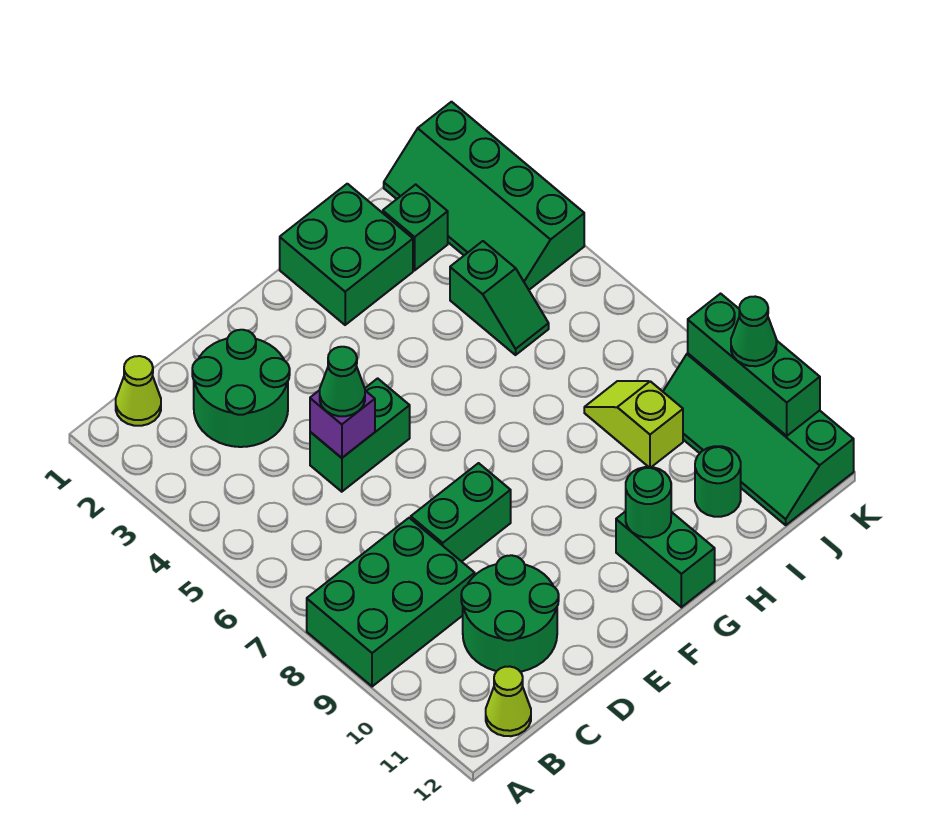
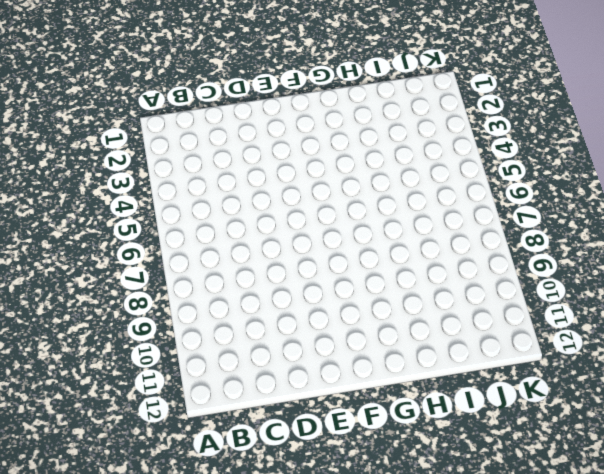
none -> green brick A8:C9 level 1
none -> lime cone B1 level 1
none -> lime cone B12 level 1

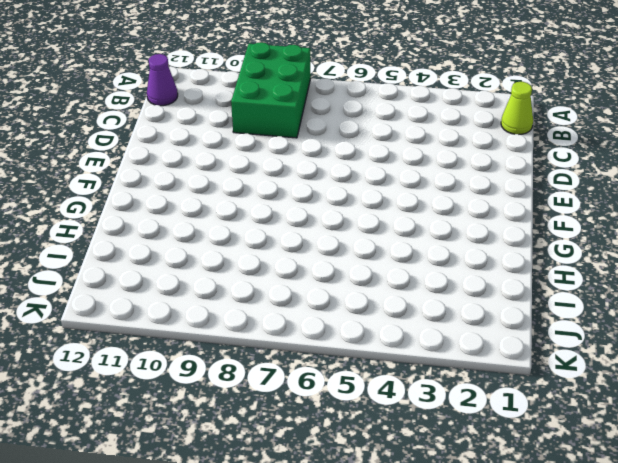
purple cone B12 level 1 -> lime cone B12 level 1
none -> green round brick C2:D3 level 1
none -> green round brick C10:D11 level 1
none -> green brick D5:E5 level 1

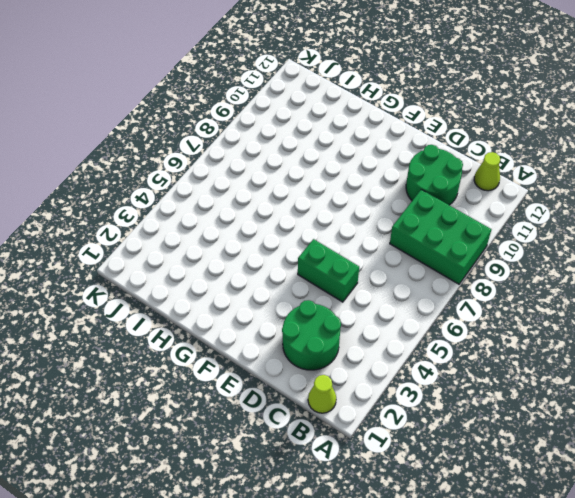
none -> green brick D8:E8 level 1
none -> green brick G1:H2 level 1
none -> green brick G11:G12 level 1

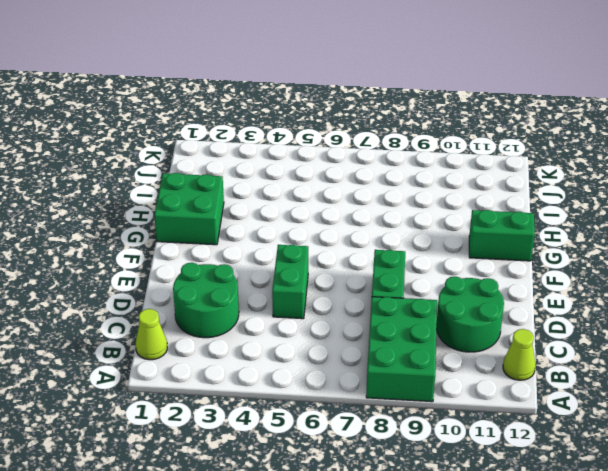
none -> green brick I2 level 1
none -> green slope I4:I5 level 1 top 4
none -> lime slope I8:I9 level 1 top 9

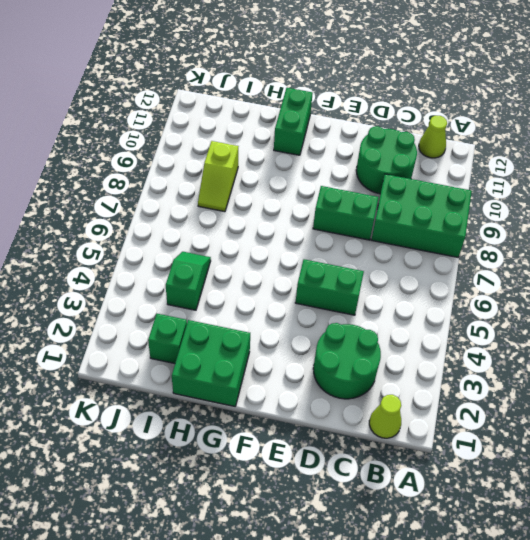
none -> green round brick I11 level 1
none -> green slope J1:K4 level 1 top K
none -> green slope J9:K12 level 1 top K

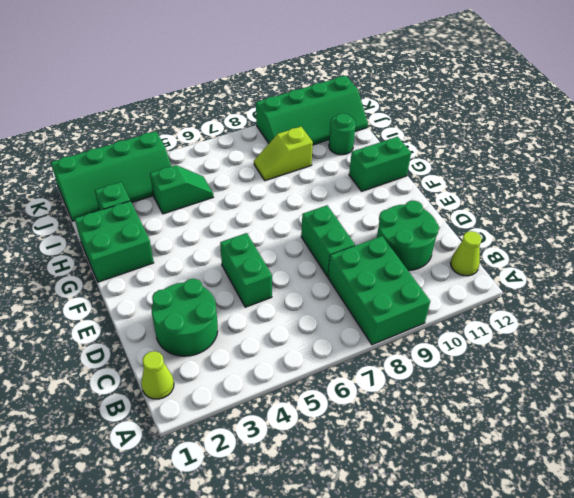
none -> purple brick D5 level 2
none -> green round brick G11 level 2
none -> green brick K9:K11 level 2

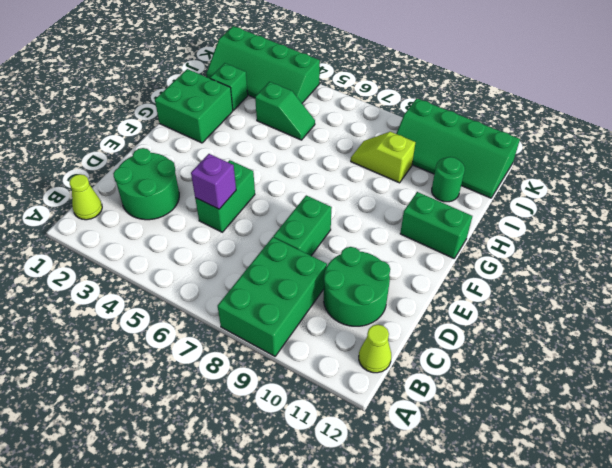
none -> green round brick G11 level 2
none -> green brick K9:K11 level 2
none -> green cone D5 level 3

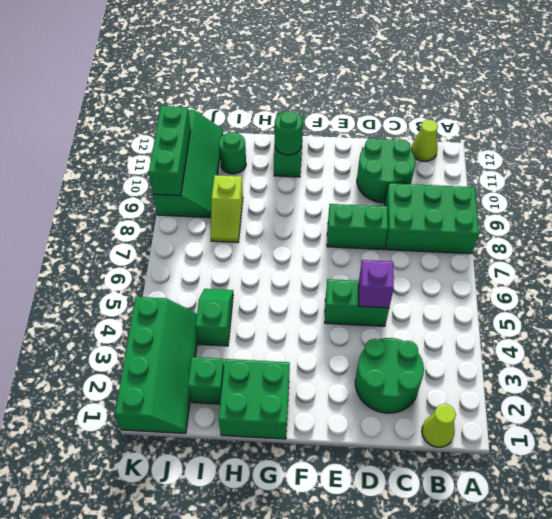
none -> green cone D5 level 3
none -> green cone K10 level 3

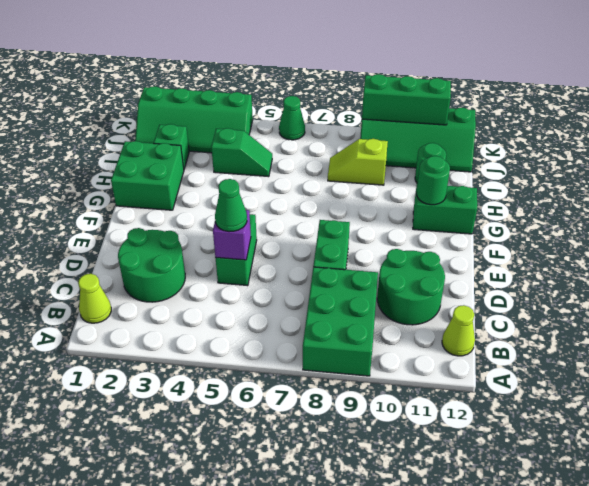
green cone K6 level 1 -> green cone K10 level 3

